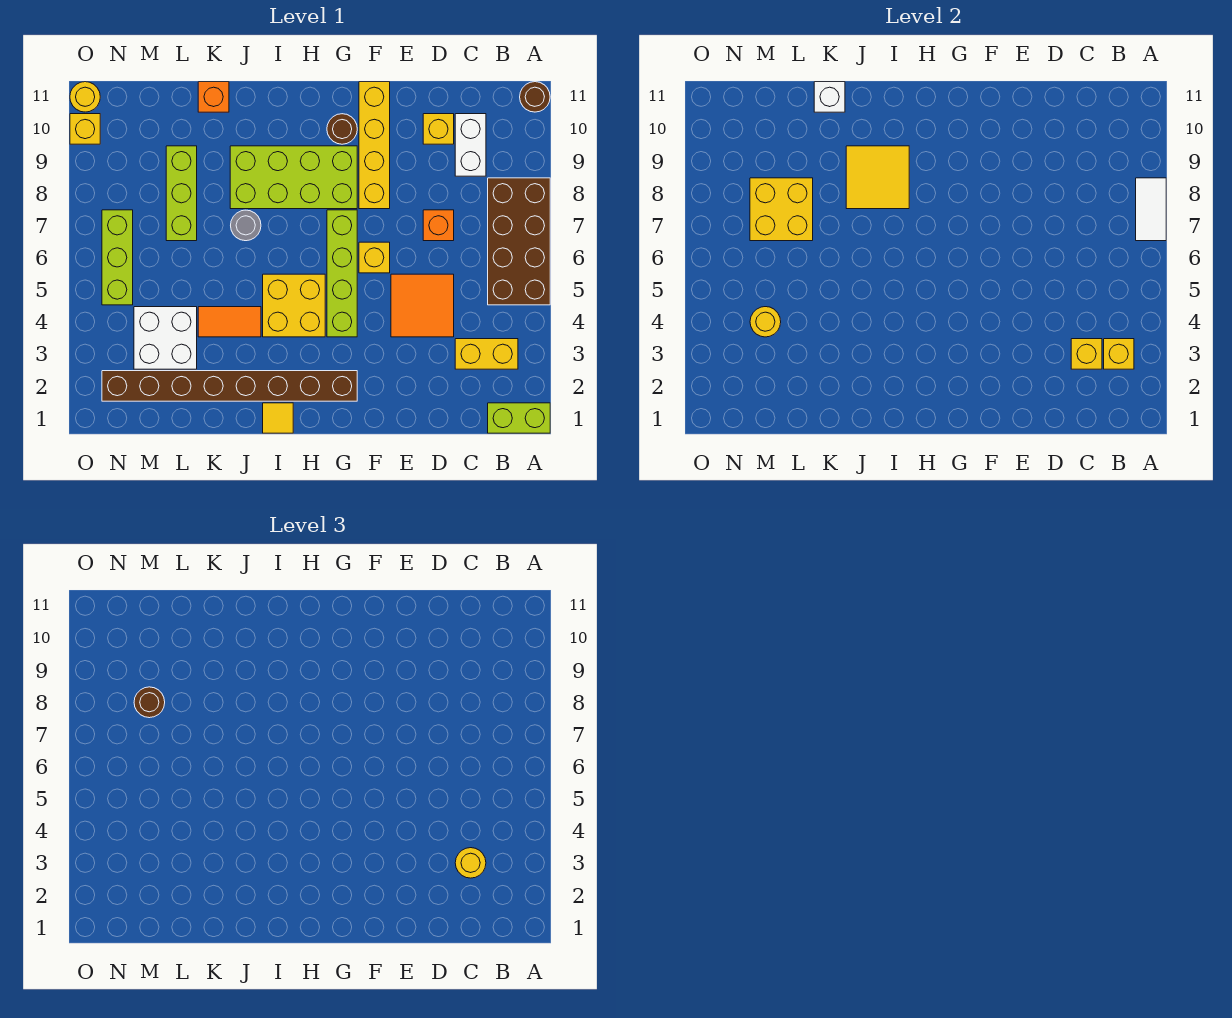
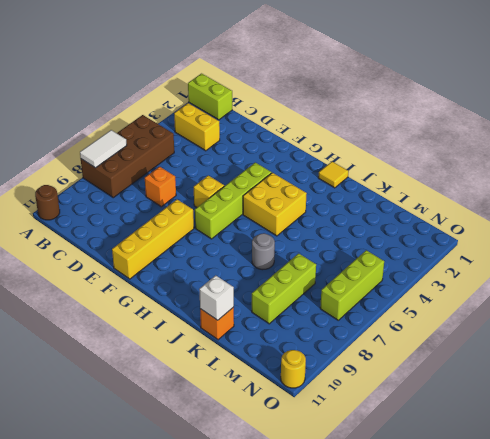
none -> white brick C9:C10 level 1
none -> orange tile D4:E5 level 1
none -> yellow brick D10 level 1
none -> brown brick G2:N2 level 1

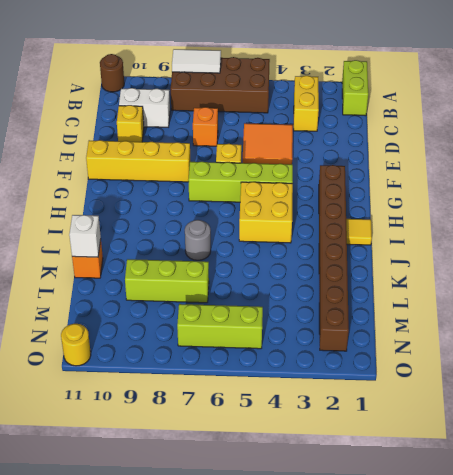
none -> lime brick G8:J9 level 1
none -> brown round brick G10 level 1
none -> orange tile J4:K4 level 1
none -> white brick L3:M4 level 1

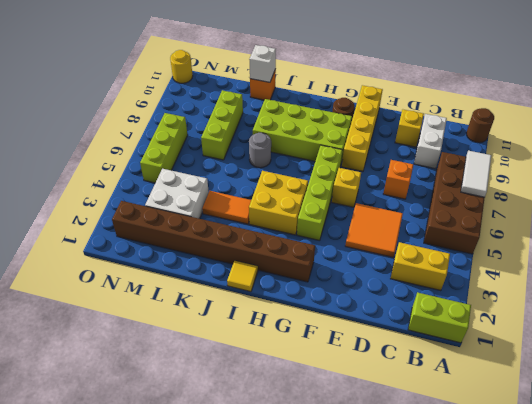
none -> yellow brick O10 level 1
none -> yellow brick B3 level 2
none -> yellow brick C3 level 2
none -> yellow tile I8:J9 level 2

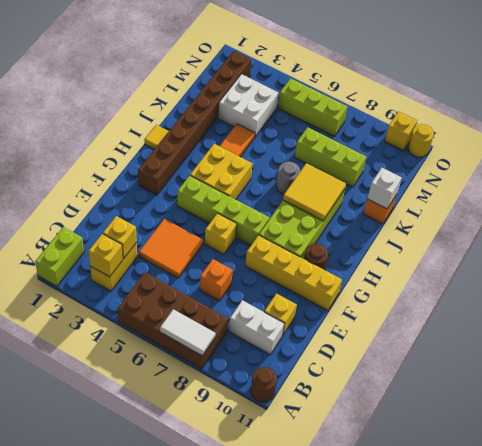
none -> yellow brick L7:M8 level 2
none -> yellow round brick M4 level 2
none -> yellow round brick C3 level 3
none -> brown round brick M8 level 3

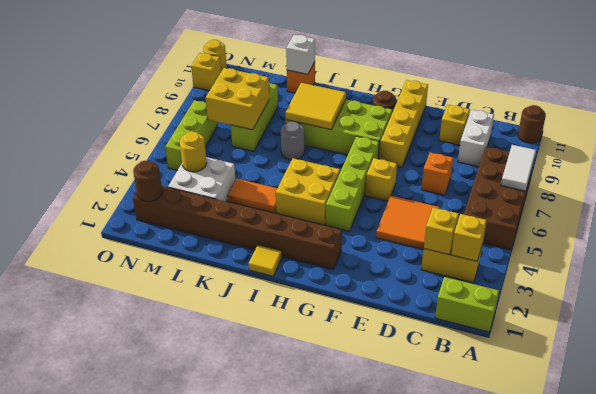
brown round brick N2 level 2 -> brown round brick M8 level 3
none -> yellow round brick C3 level 3

